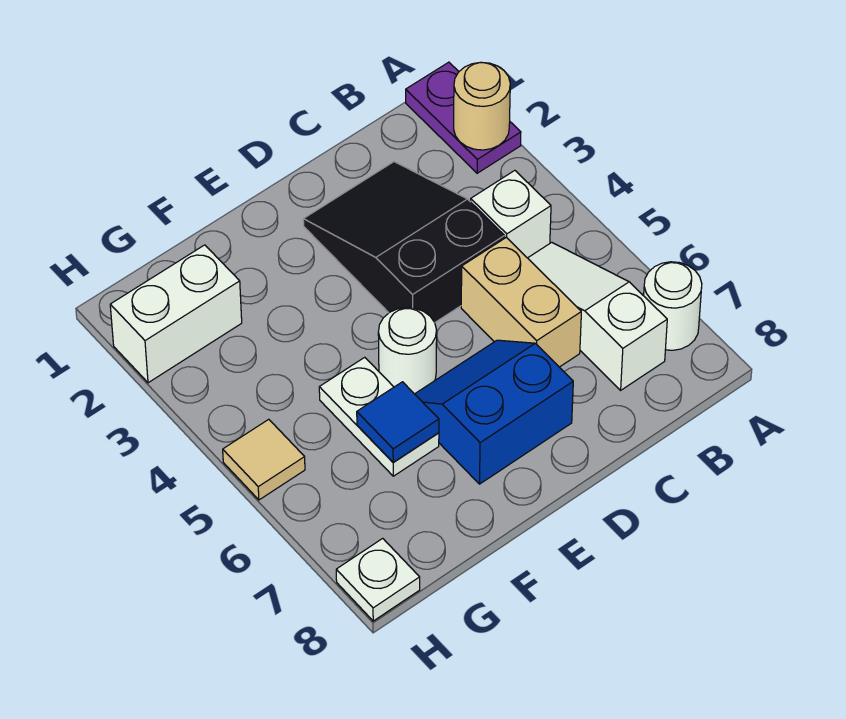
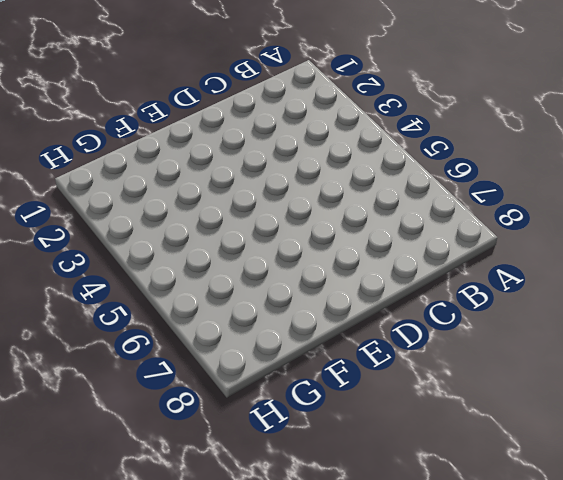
none -> purple plate A1:A2 level 1
none -> white round brick A7 level 1
none -> white brick B4 level 1

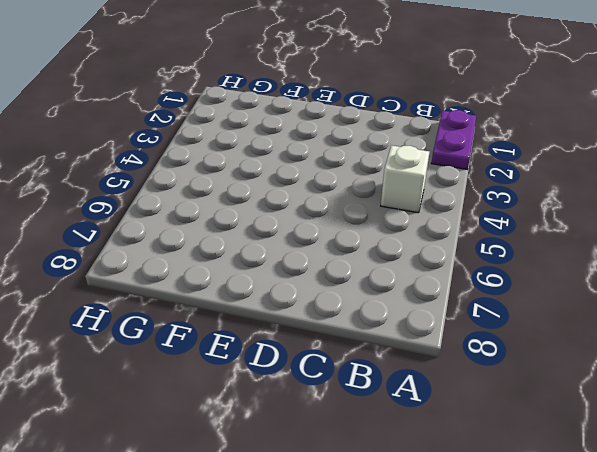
none -> white round brick A7 level 1
none -> white slope B5:B7 level 1 top 7
none -> black slope C2:D4 level 1 top 4

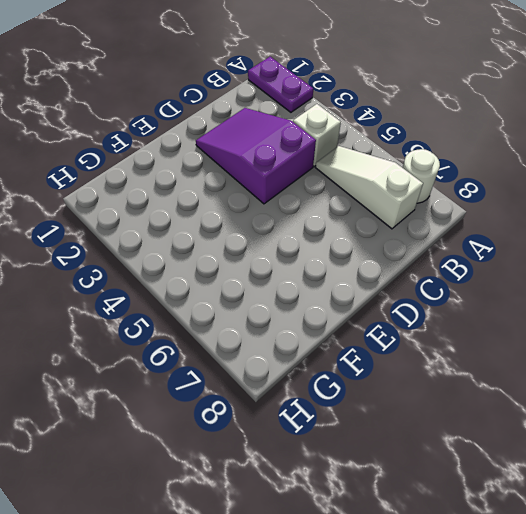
purple slope C2:D4 level 1 top 4 -> black slope C2:D4 level 1 top 4
none -> tan brick C5:C6 level 1
none -> blue slope D6:E7 level 1 top 7
none -> white round brick E5 level 1

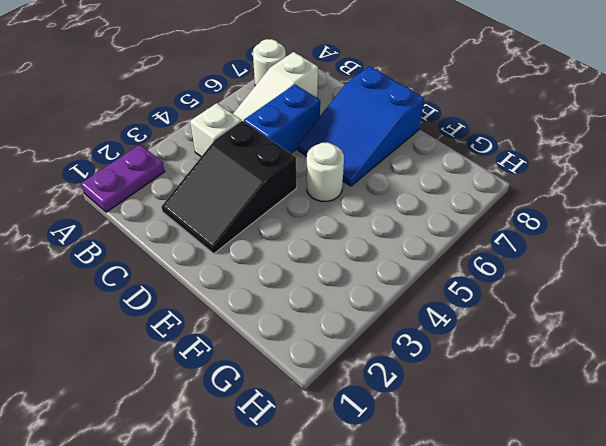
blue brick C5:C6 level 1 -> tan brick C5:C6 level 1
blue slope D6:E8 level 1 top 8 -> blue slope D6:E7 level 1 top 7
none -> white plate F5:F6 level 1
none -> white brick G2:H2 level 1
none -> tan tile H5 level 1

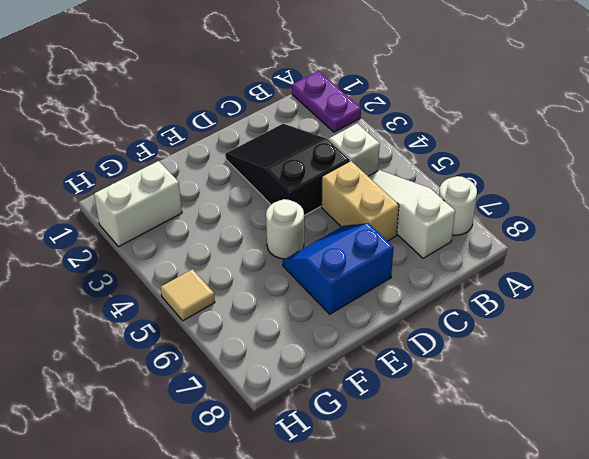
none -> white plate F5:F6 level 1
none -> white plate H8 level 1
none -> tan round brick A2 level 2

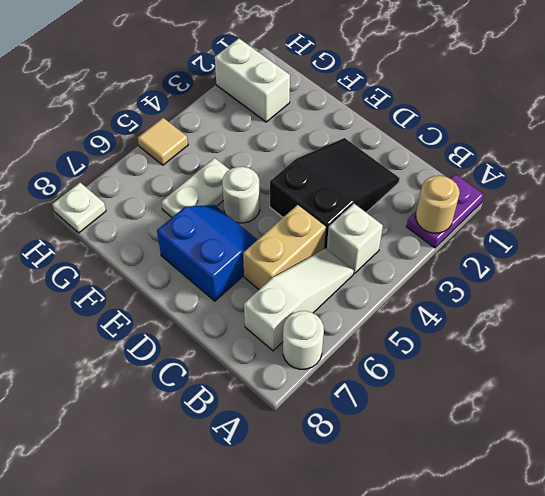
none -> blue tile F6 level 2

